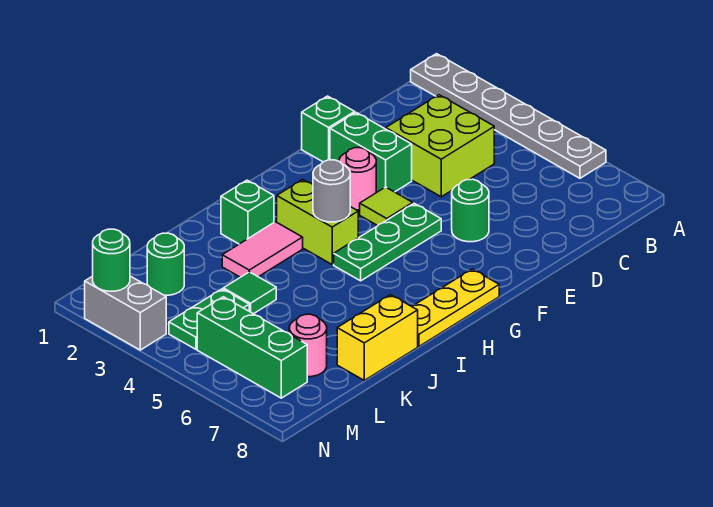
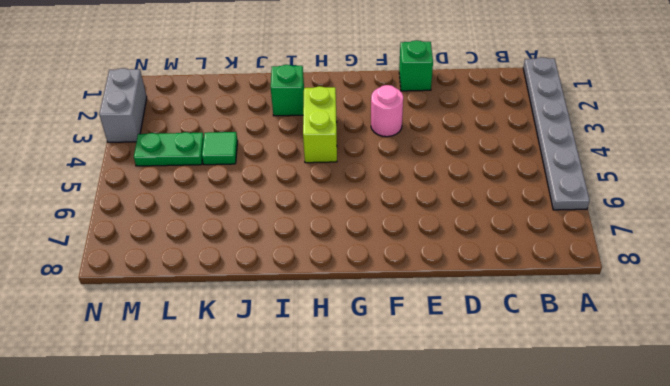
none -> lime brick C3:D4 level 1
none -> green brick E2:E3 level 1
none -> green round brick E6 level 1

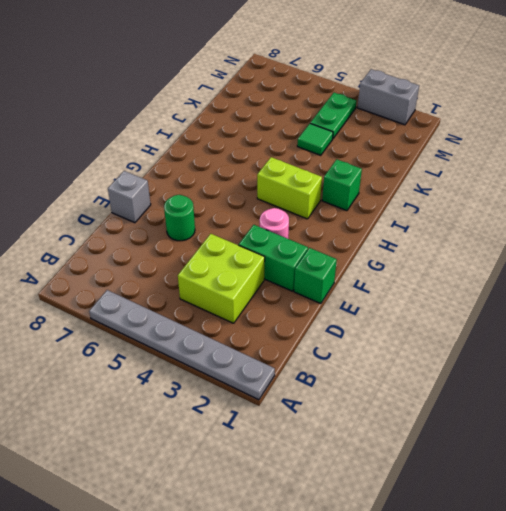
grey brick E8 level 1 -> none
none -> lime tile F4 level 1
none -> green plate F5:H5 level 1
none -> yellow plate G8:I8 level 1

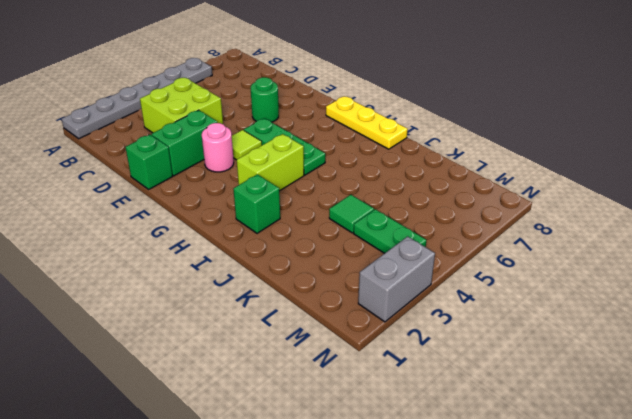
none -> pink tile I3:J3 level 1
none -> yellow brick J8:K8 level 1
none -> green round brick L2 level 1

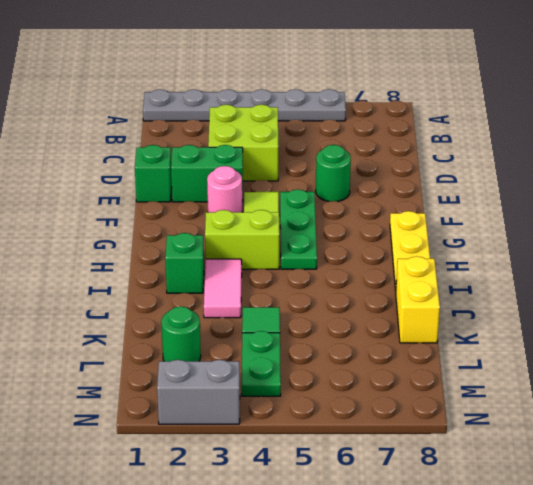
none -> pink round brick L7 level 1
none -> green brick M5:M7 level 1
none -> grey round brick H4 level 2

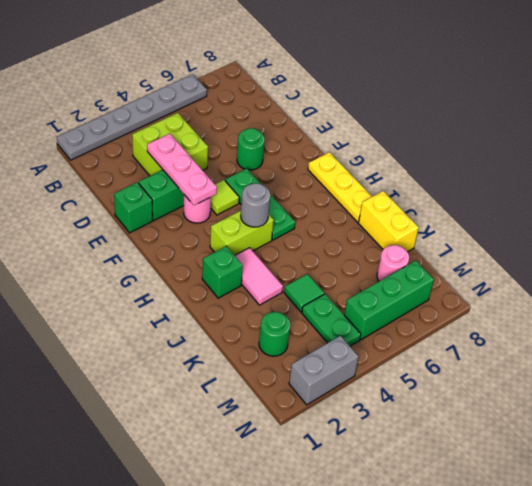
pink plate D3:F3 level 2 -> none
none -> green round brick N2 level 2

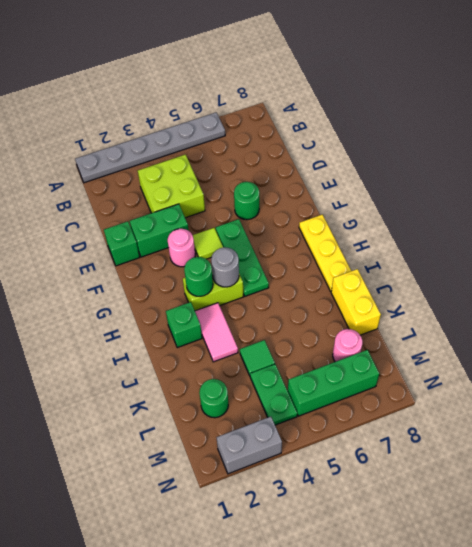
green round brick H3 level 2 -> green round brick N2 level 2

